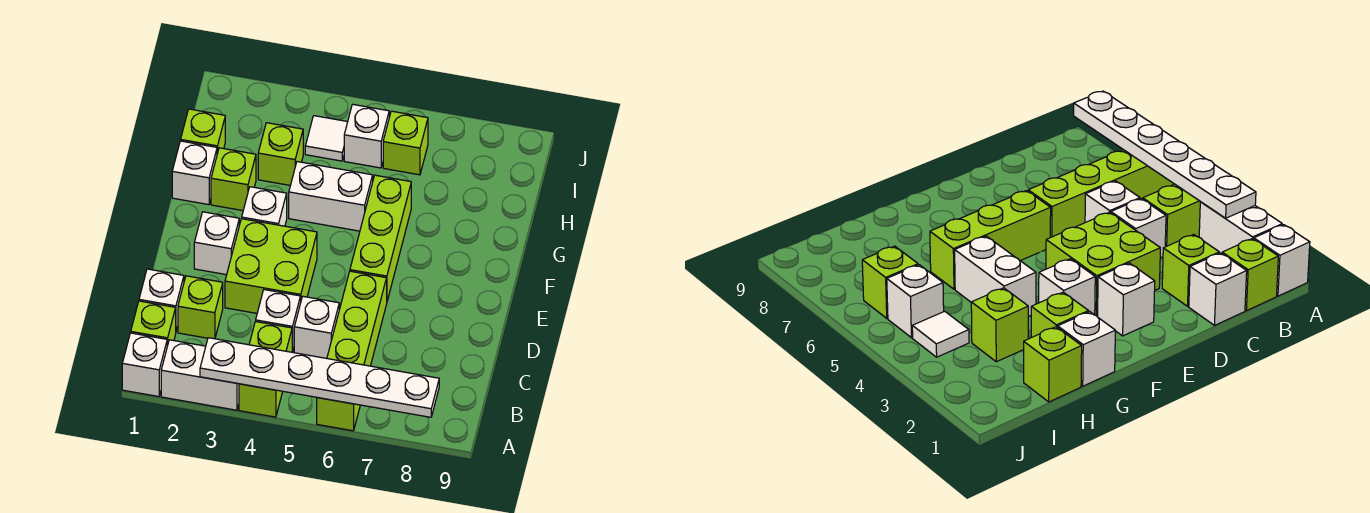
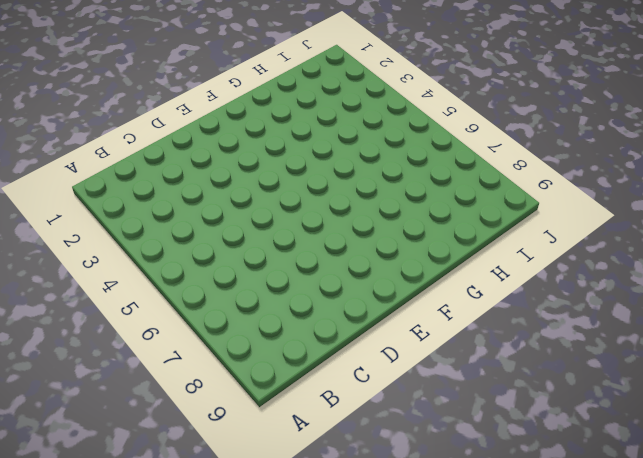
none -> white brick A1 level 1
none -> white brick A2:A3 level 1
none -> lime brick A4:B4 level 1

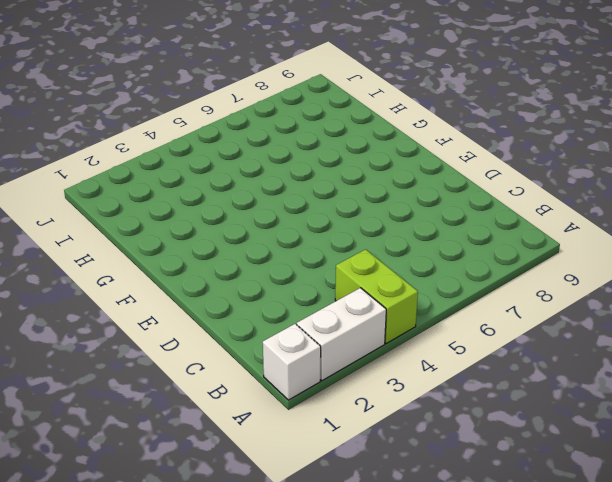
none -> lime brick A6:D6 level 1
none -> lime brick B1 level 1
none -> white brick C1 level 1

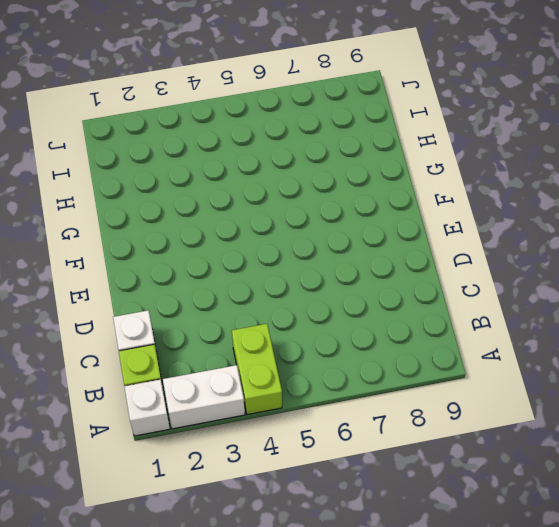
none -> lime brick A6:D6 level 1
none -> lime brick C2 level 1
none -> white brick C4 level 1

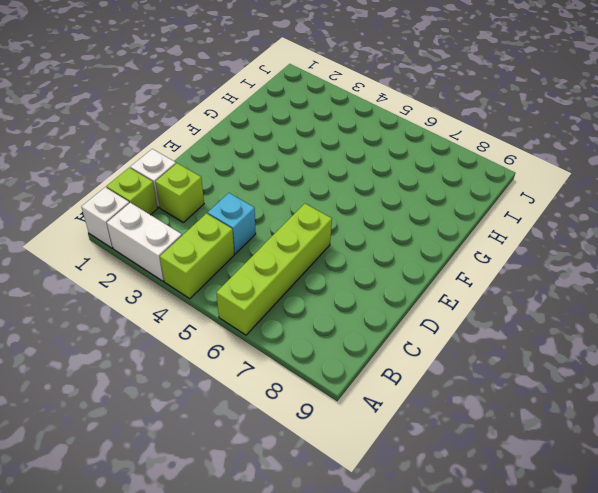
cyan brick C4 level 1 -> white brick C4 level 1
none -> white brick C5 level 1
none -> lime brick D3:E4 level 1
none -> white brick E2 level 1

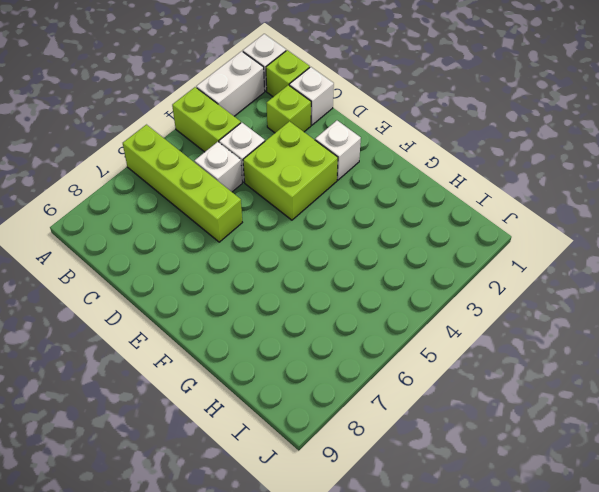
none -> lime brick E6:G6 level 1
none -> white brick F3 level 1
none -> white brick G1 level 1

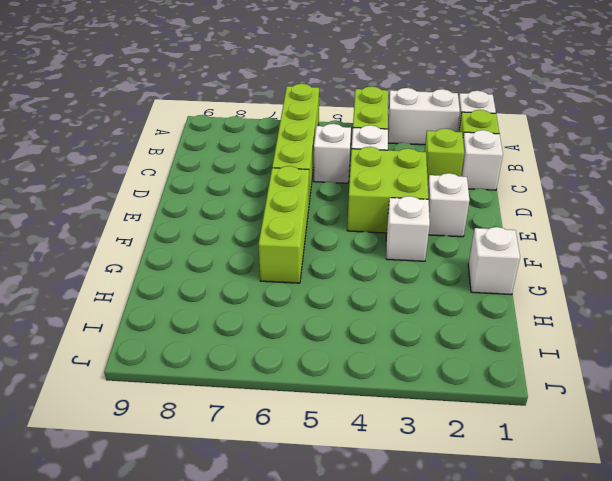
none -> lime brick G2 level 1
none -> white brick G4:G5 level 1
none -> lime brick H1 level 1

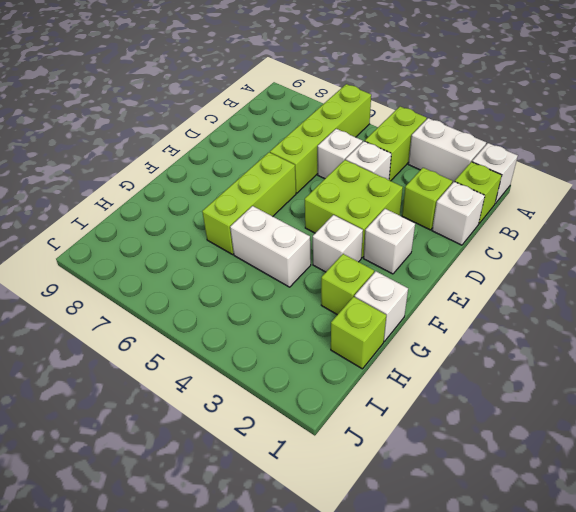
none -> lime brick H3 level 1
none -> white tile I4 level 1
none -> white brick I5 level 1

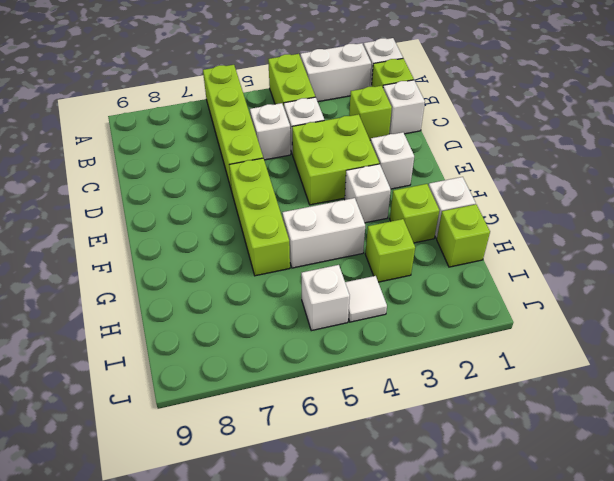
none -> lime brick I6 level 1
none -> white plate A3:A8 level 2

